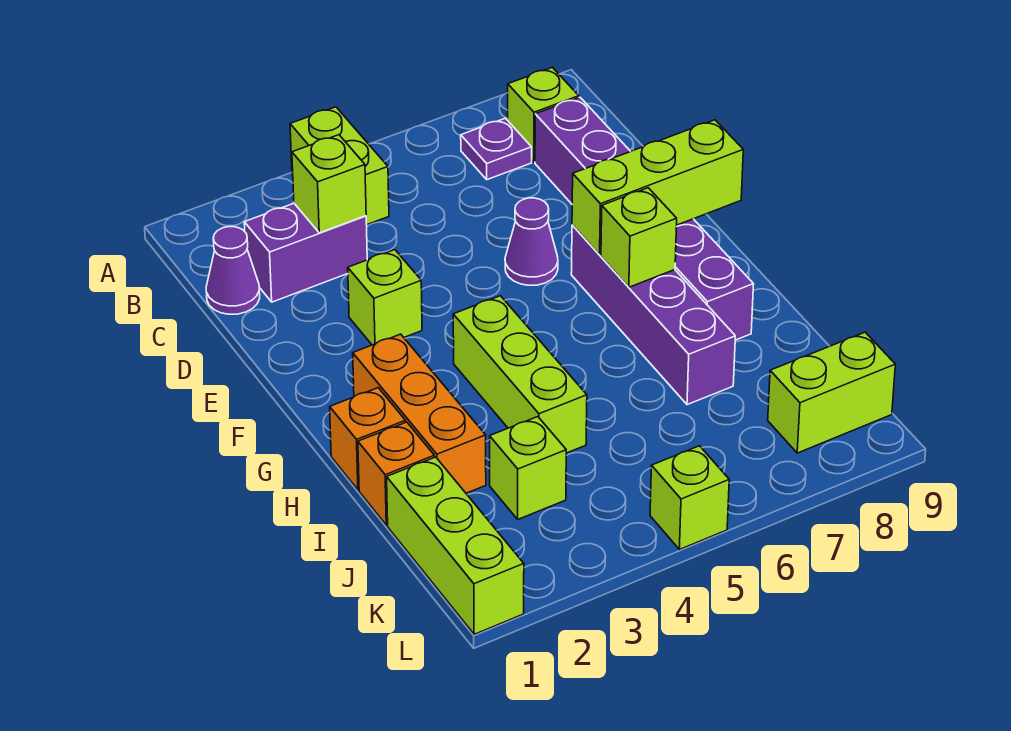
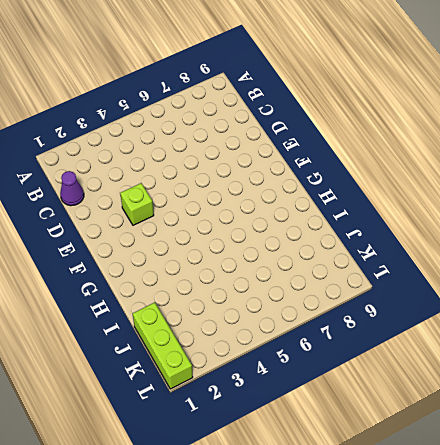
none -> lime brick A4:B4 level 1
none -> purple plate B7 level 1
none -> lime brick B8 level 1

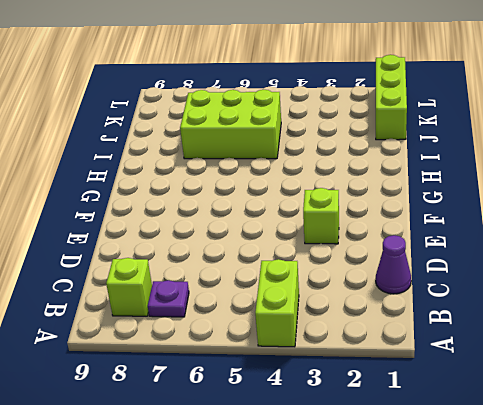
lime brick I5:J7 level 1 -> purple brick F7:I7 level 1
none -> purple brick C2:C3 level 1
none -> purple brick C8:H8 level 1
none -> purple cone E6 level 1

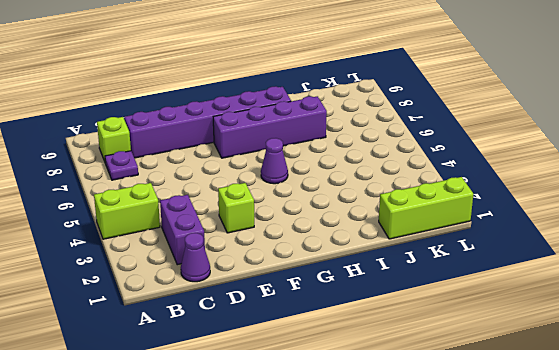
purple cone G5 level 1 -> purple cone E6 level 1
none -> orange brick G2:I2 level 1
none -> lime brick G4:I4 level 1
none -> orange brick H1 level 1

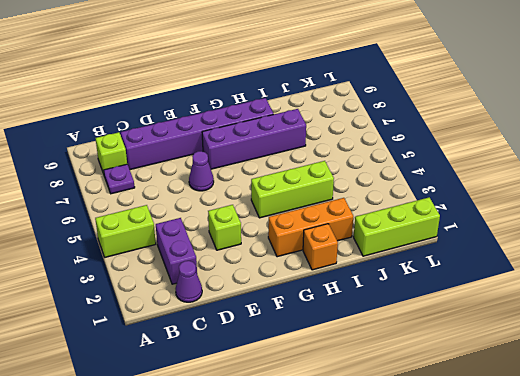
none -> orange brick I1 level 1
none -> lime brick J3 level 1
none -> lime brick K8:K9 level 1

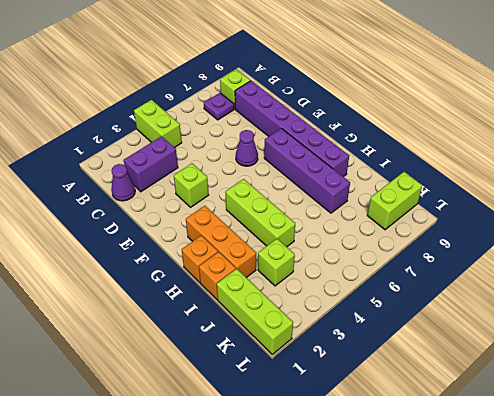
none -> lime brick L5 level 1
none -> lime brick C3 level 2
none -> lime brick F7:F9 level 2

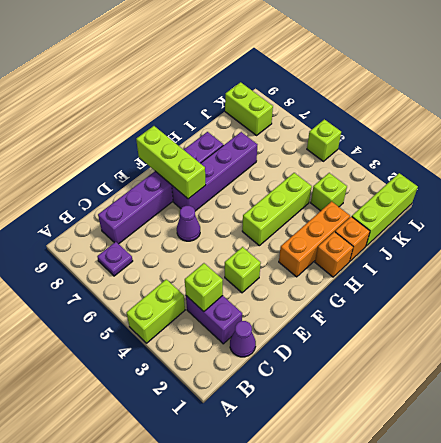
none -> lime brick B8 level 1
none -> lime brick G7 level 2

